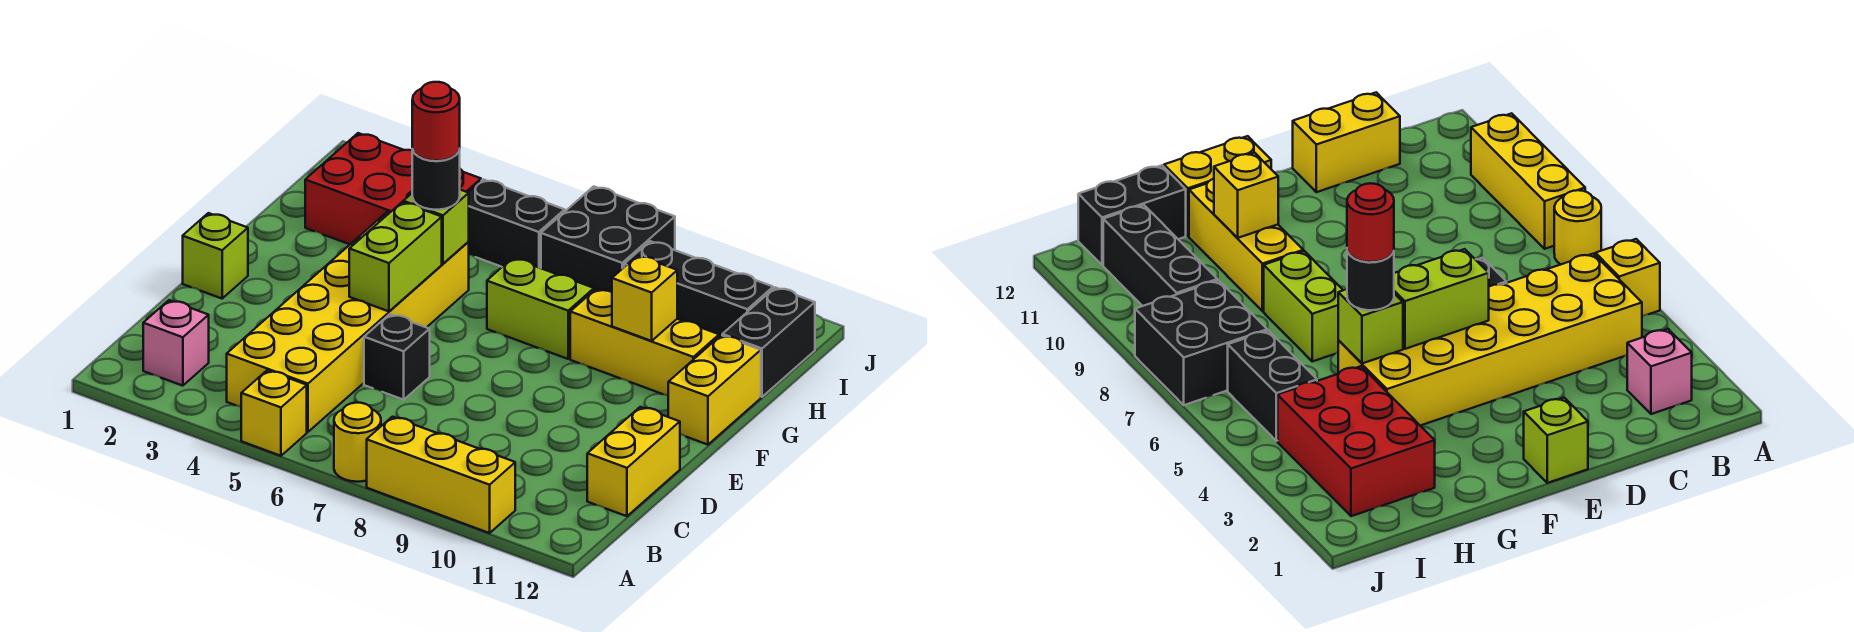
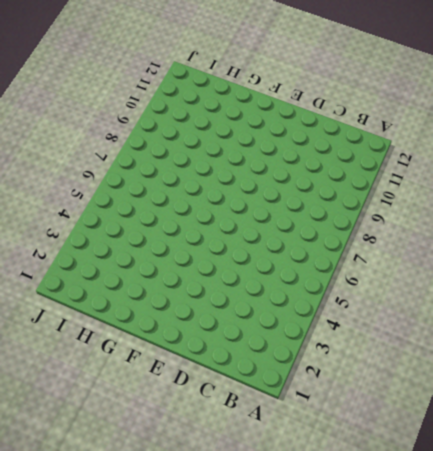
none -> yellow brick A5 level 1
none -> yellow round brick A7 level 1
none -> yellow brick A8:A10 level 1

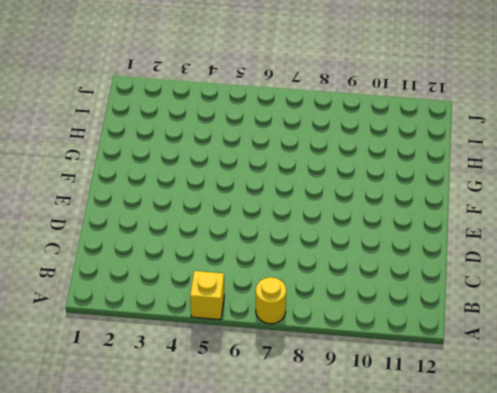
none -> yellow brick A8:A10 level 1
none -> pink brick B2 level 1
none -> yellow brick B4:G5 level 1

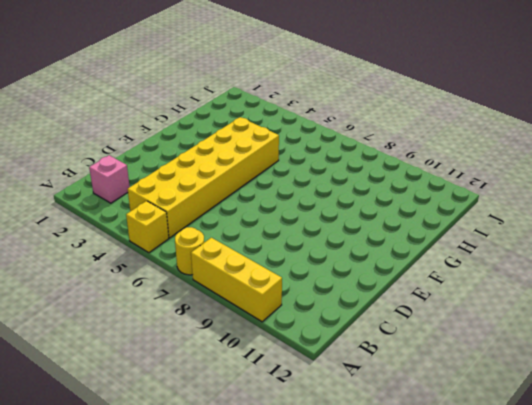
none -> yellow brick C12:D12 level 1
none -> black brick D6 level 1
none -> lime brick E1 level 1

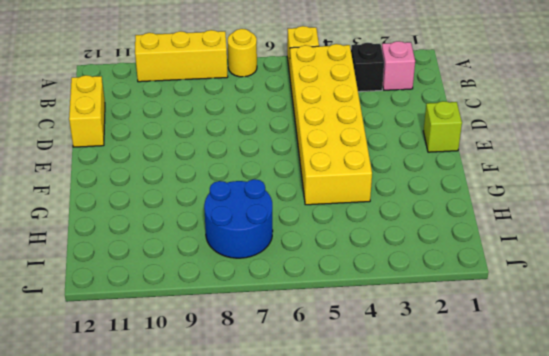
black brick B3 level 1 -> black brick D6 level 1
blue round brick H7:I8 level 1 -> black brick I7:J8 level 1
none -> yellow brick F12:G12 level 1
none -> lime brick G7:G8 level 1
none -> yellow brick G9:G11 level 1

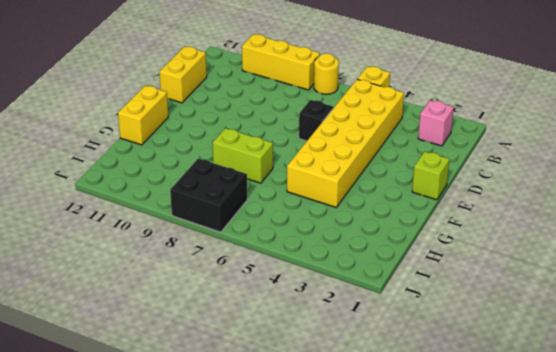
none -> yellow brick G9:G11 level 1
none -> red brick H2:I4 level 1
none -> black brick H12:I12 level 1

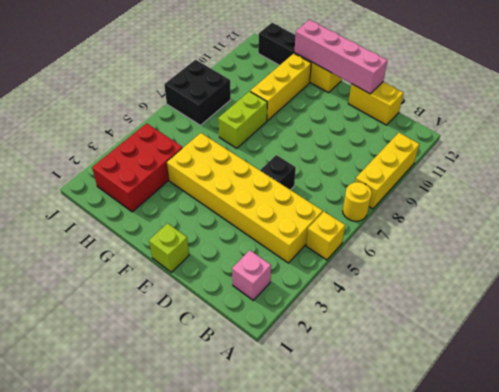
pink brick D12:G12 level 2 -> none
none -> black brick I5:I6 level 1
none -> black brick I9:I11 level 1
none -> lime brick E5:F5 level 2

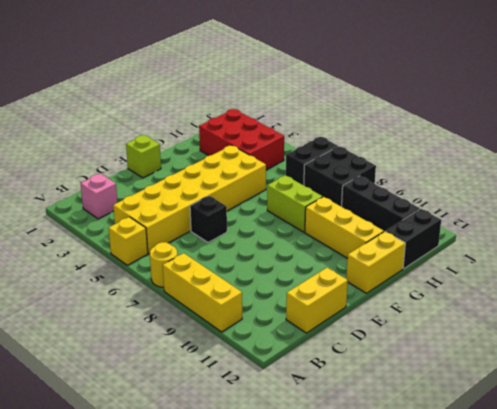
black brick I6:J6 level 1 -> black brick I5:I6 level 1
none -> lime brick E5:F5 level 2
none -> lime brick G5 level 2
none -> yellow brick G10 level 2

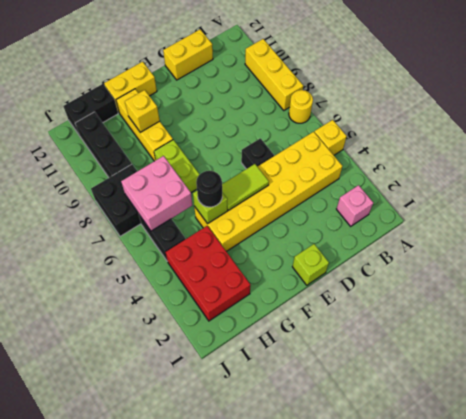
lime tile E5:F5 level 2 -> lime brick E5:F5 level 2
pink brick H6:I7 level 2 -> none
none -> red round brick G5 level 4

